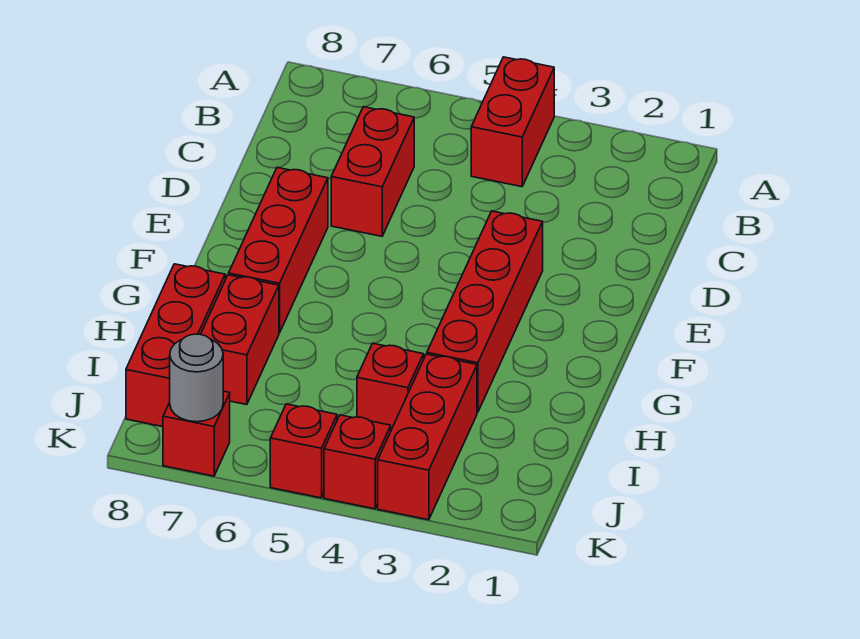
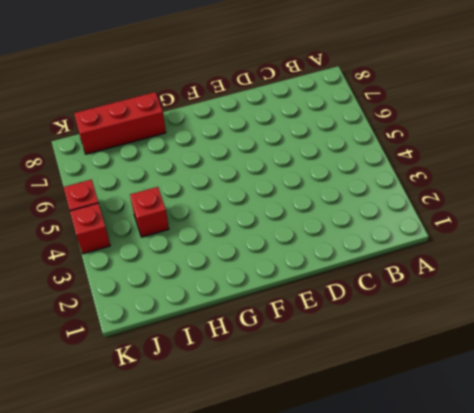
none -> red brick A4:B4 level 1
none -> red brick C6:D6 level 1
none -> red brick E3:H3 level 1

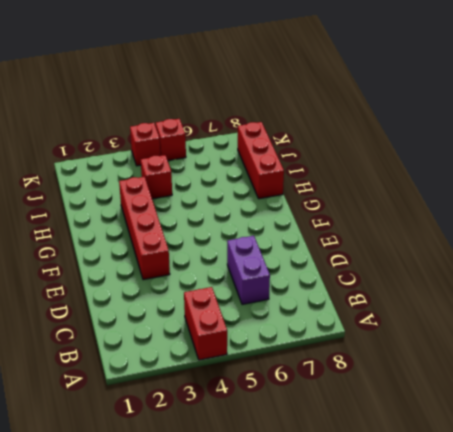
purple brick C6:D6 level 1 -> red brick C6:D6 level 1
none -> red brick E7:G7 level 1
none -> red brick H7:I7 level 1
none -> red brick I3:K3 level 1

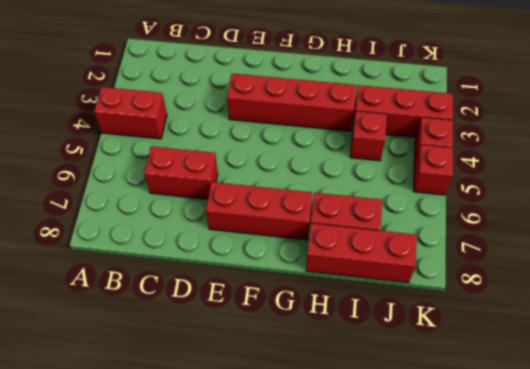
none -> red brick K7 level 1
none -> grey round brick K7 level 2

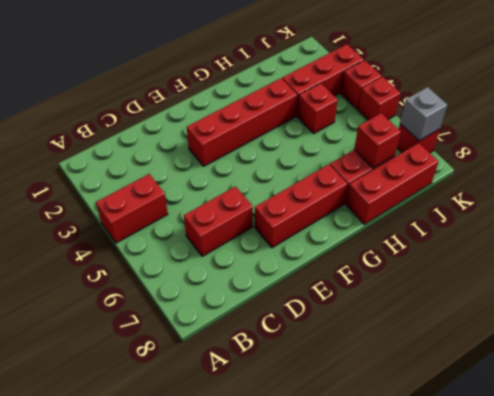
red brick I7 level 2 -> none
grey brick K7 level 2 -> grey round brick K7 level 2

